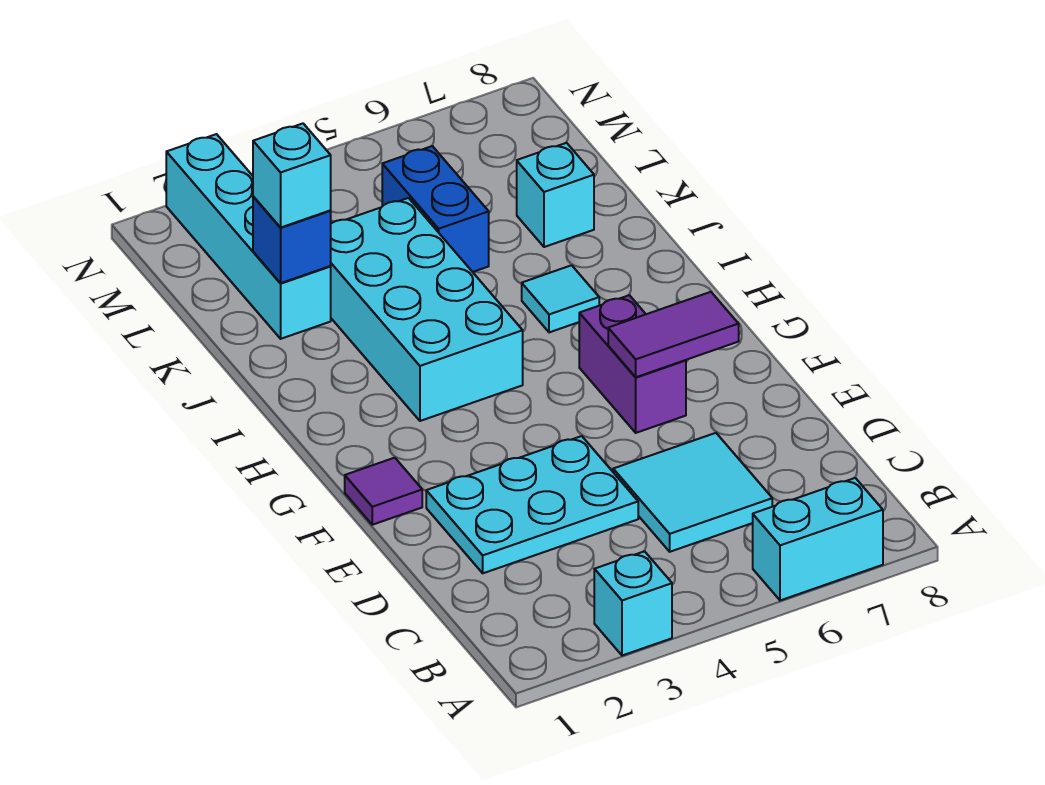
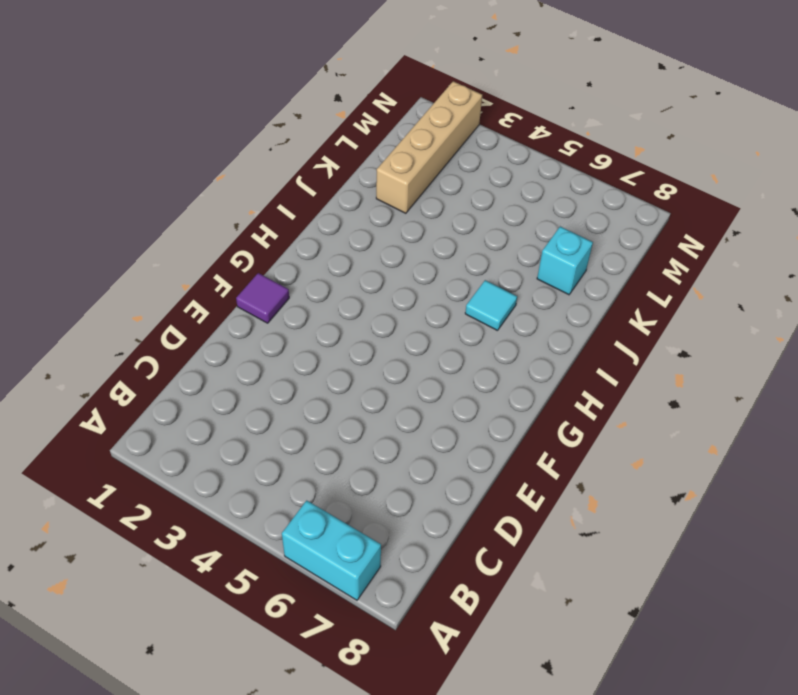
tan brick K2:N2 level 1 -> cyan brick K2:N2 level 1
none -> cyan brick A3 level 1
none -> cyan tile C5:D6 level 1
none -> cyan plate D2:E4 level 1

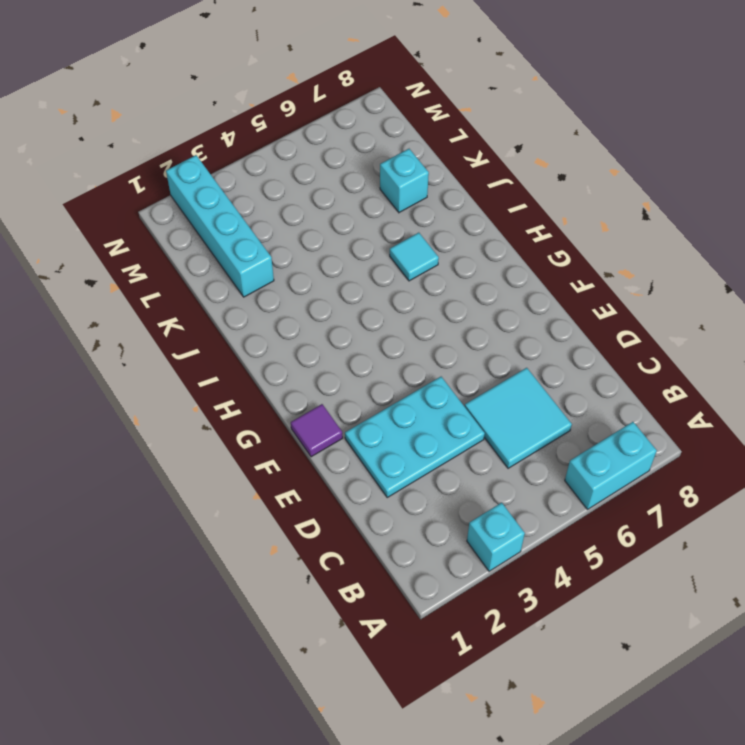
none -> purple brick F6:G6 level 1
none -> cyan brick H3:K4 level 1
none -> blue brick K5:L5 level 1

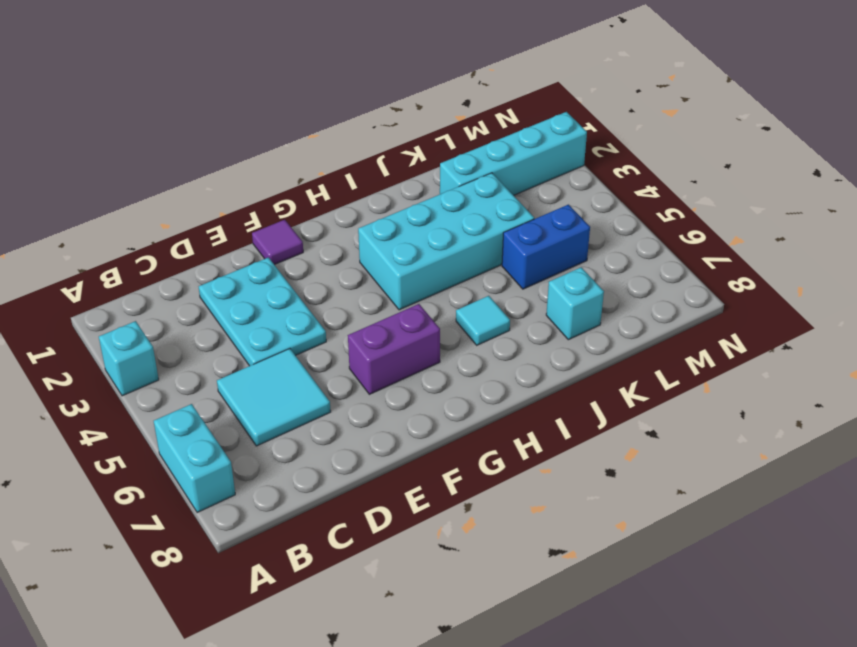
none -> purple tile F6:F7 level 2
none -> blue brick K2 level 2
none -> cyan brick K2 level 3

